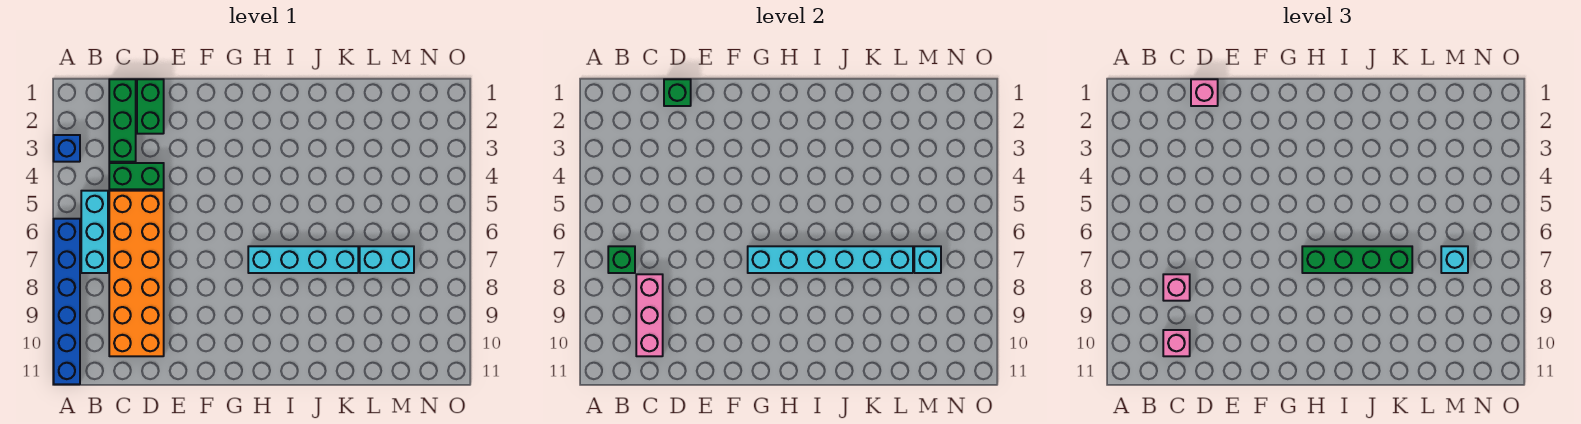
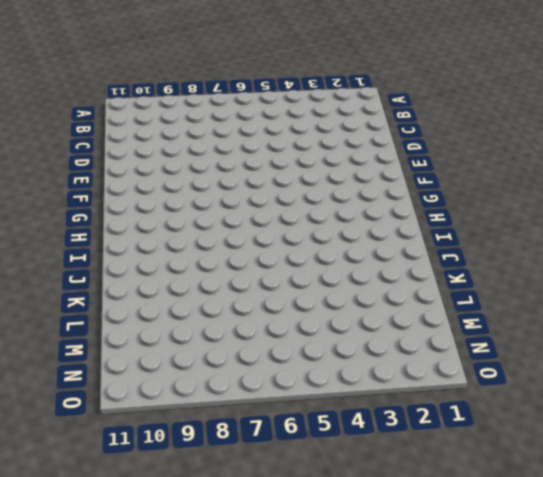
none -> blue brick A3 level 1
none -> blue brick A6:A11 level 1
none -> cyan brick B5:B7 level 1

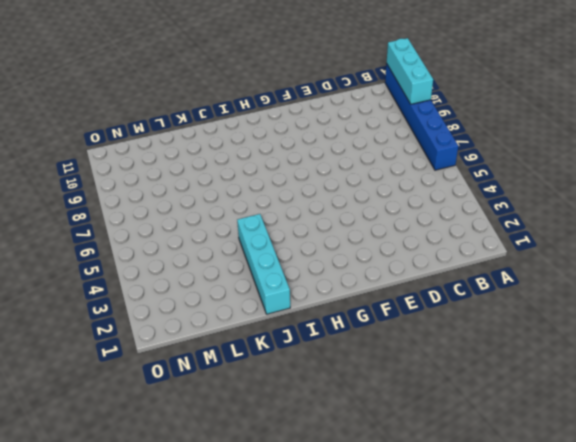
cyan brick A9:A11 level 2 -> cyan brick B5:B7 level 1
cyan brick J1:J4 level 1 -> cyan brick H7:K7 level 1
none -> blue brick A3 level 1
none -> green brick C1:C3 level 1
none -> green brick C4:D4 level 1

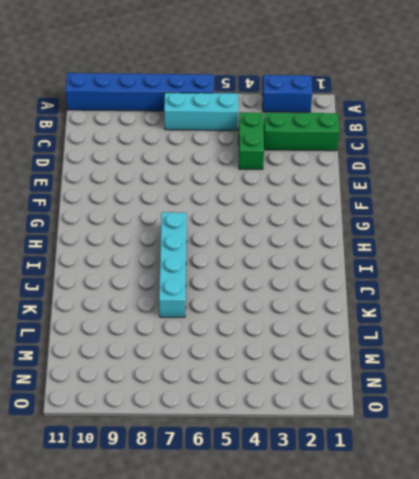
blue brick A2:A3 level 1 -> blue brick A3 level 1
none -> orange brick C5:D10 level 1
none -> green brick D1:D2 level 1
none -> cyan brick L7:M7 level 1

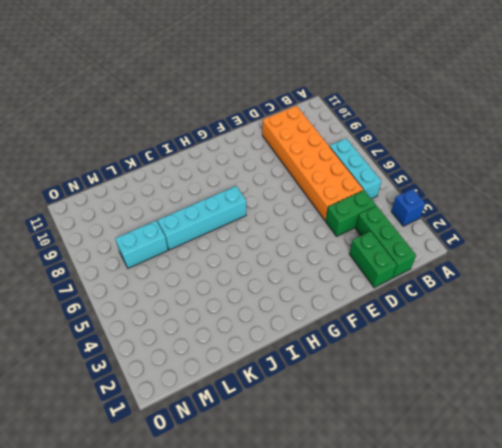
none -> blue brick A6:A11 level 1
none -> green brick B7 level 2
none -> pink brick C8:C10 level 2

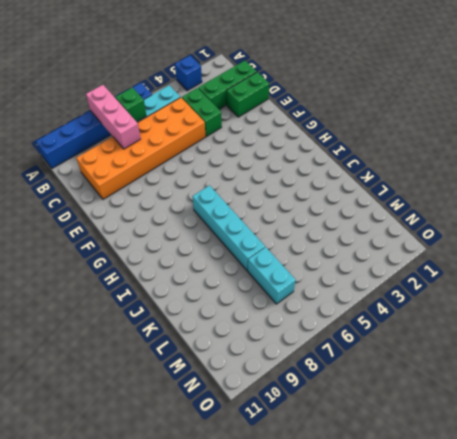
pink brick A8:C8 level 2 -> pink brick C8:C10 level 2
none -> green brick D1 level 2
none -> cyan brick G7:L7 level 2
none -> cyan brick M7 level 2

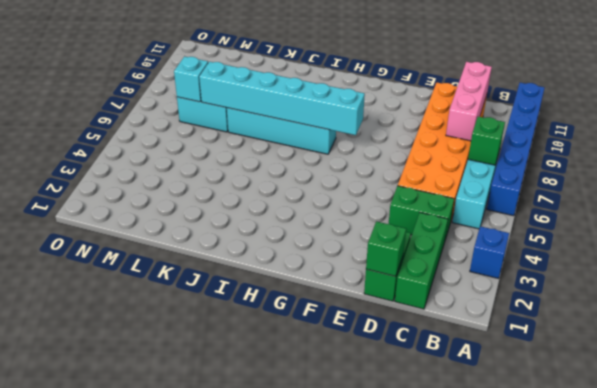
none -> pink brick C8 level 3
none -> pink brick C10 level 3
none -> pink brick D1 level 3

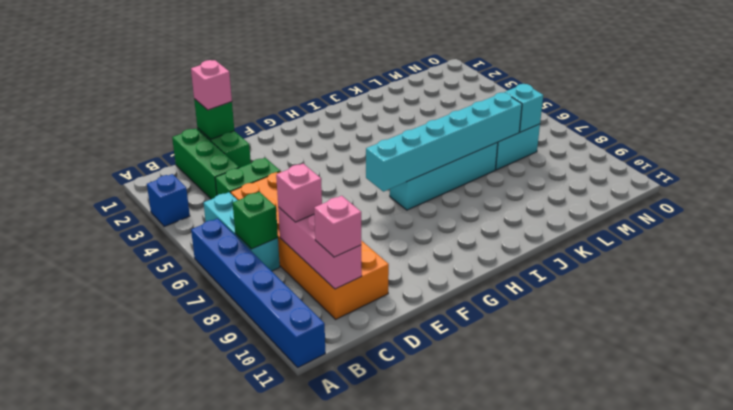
none -> green brick H7:K7 level 3
none -> cyan brick M7 level 3

